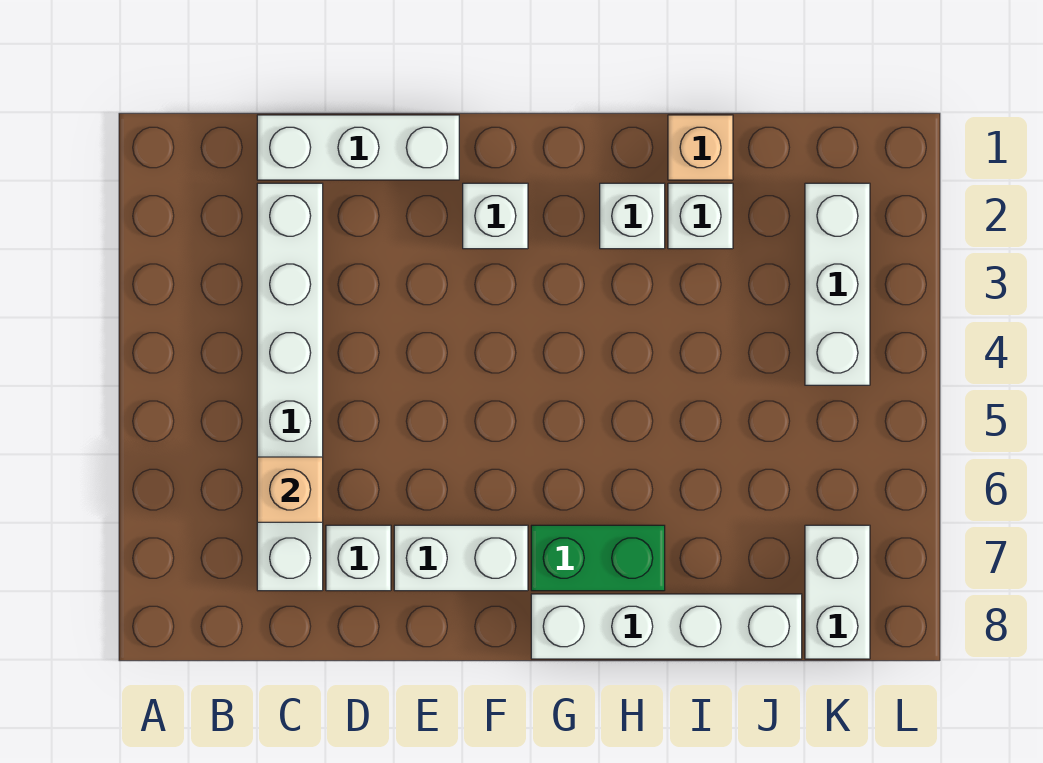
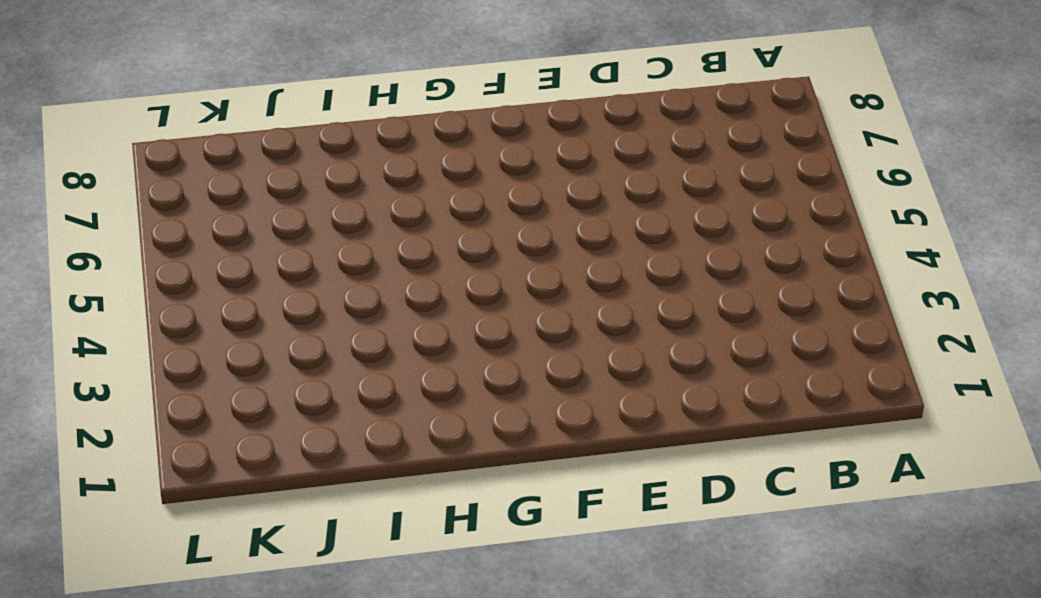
none -> white brick C1:E1 level 1
none -> white brick C2:C7 level 1
none -> white brick D7 level 1

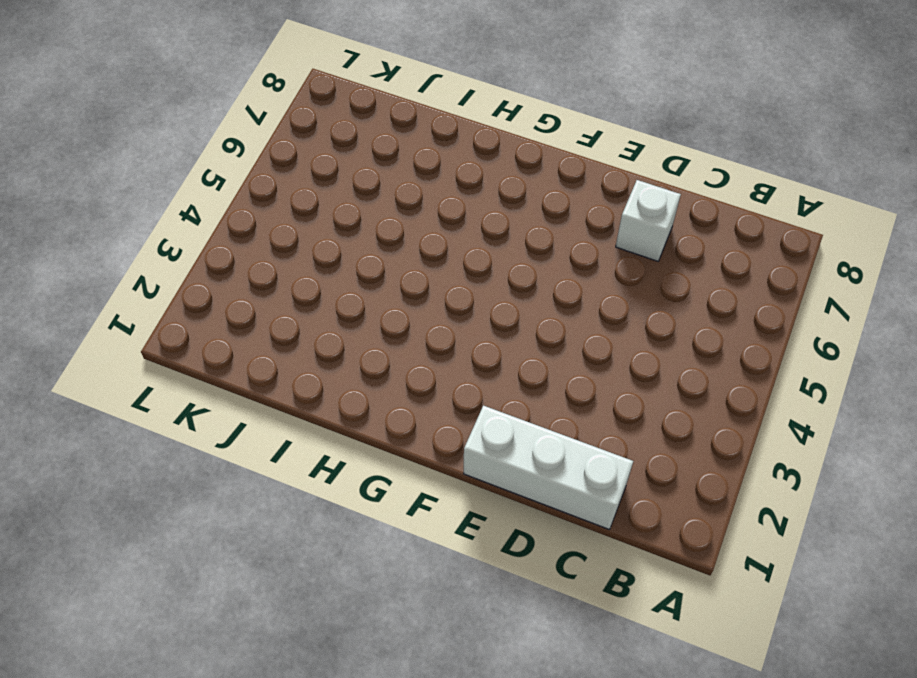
none -> white brick C2:C7 level 1
none -> white brick E7:F7 level 1
none -> white brick F2 level 1

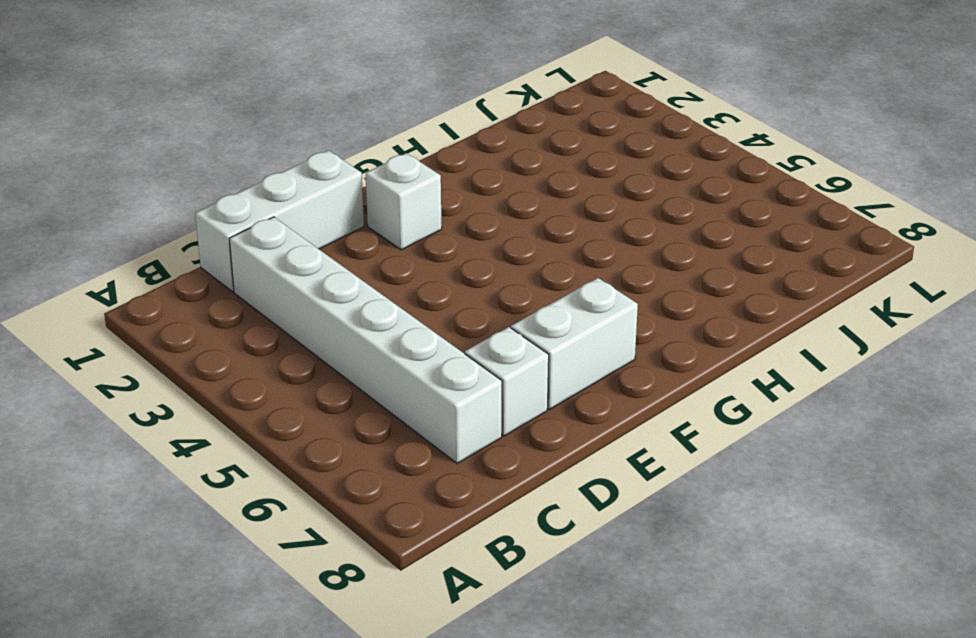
none -> green brick G7:H7 level 1
none -> white brick G8:J8 level 1
none -> white brick H2 level 1

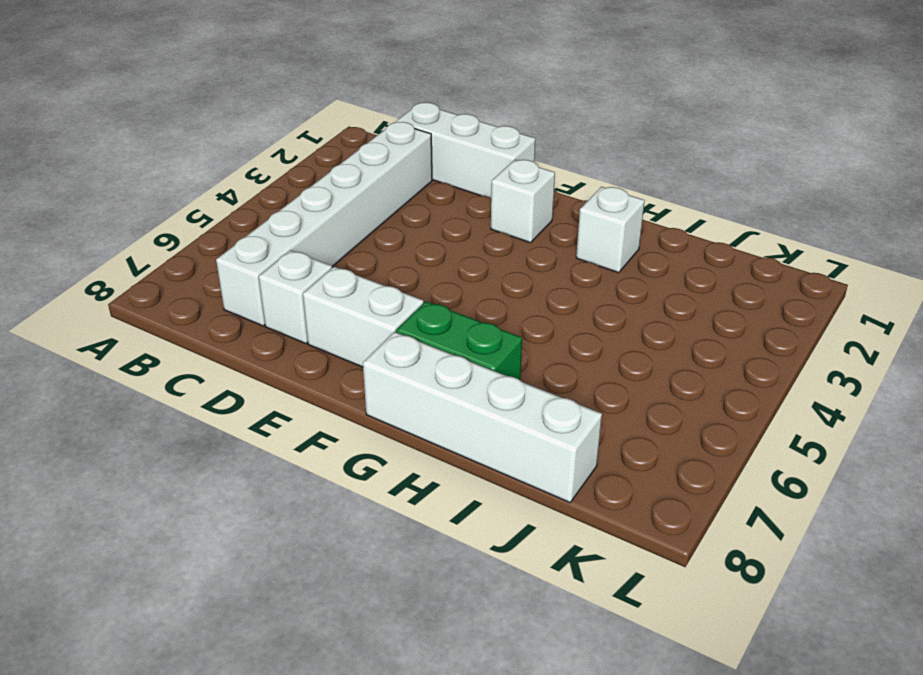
none -> tan brick I1 level 1
none -> white brick I2 level 1
none -> white brick K2:K4 level 1

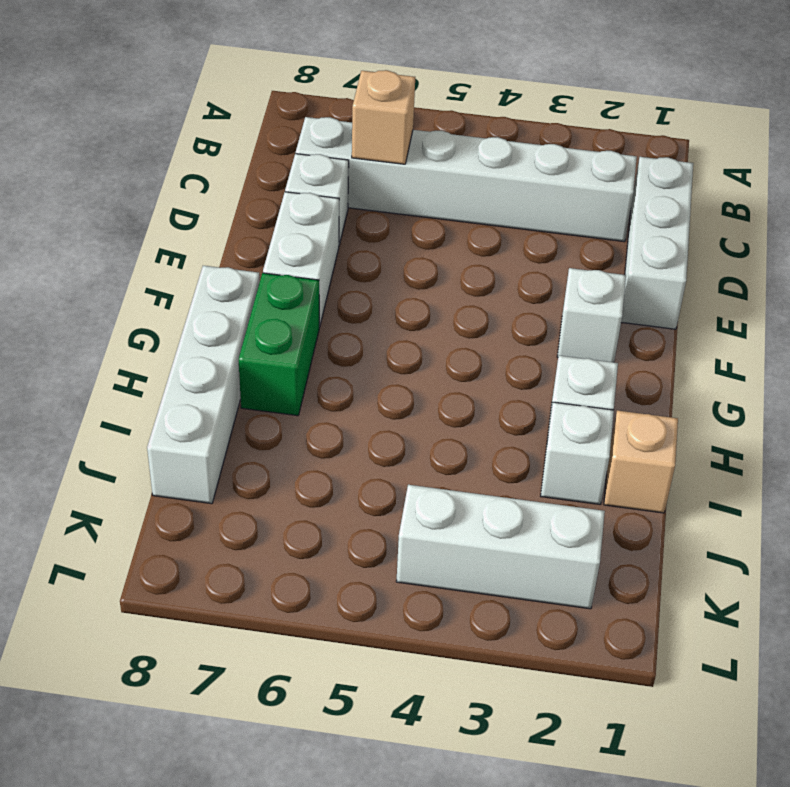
none -> white brick K7:K8 level 1

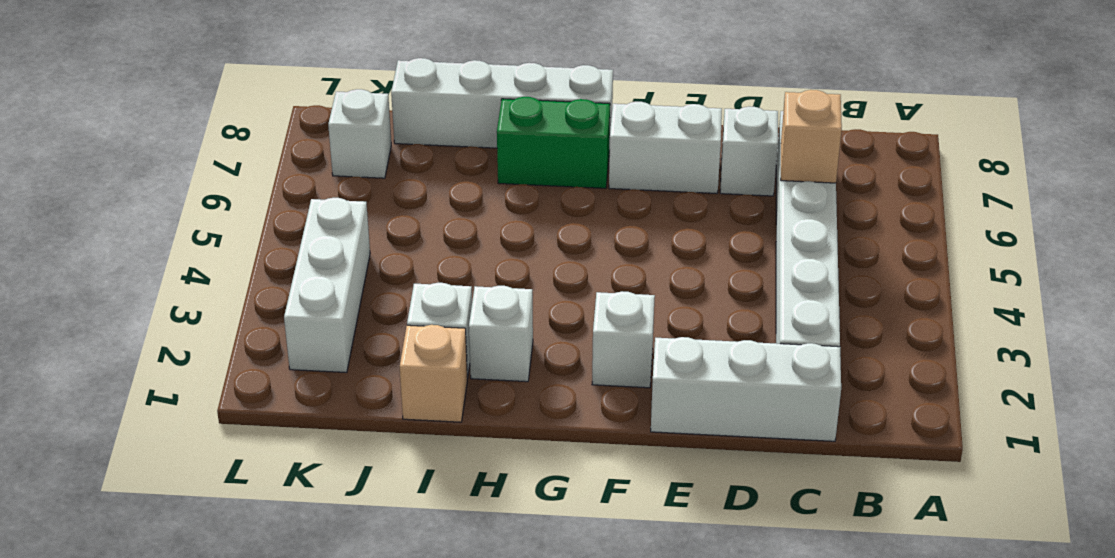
white brick K7 level 1 -> white brick K7:K8 level 1

